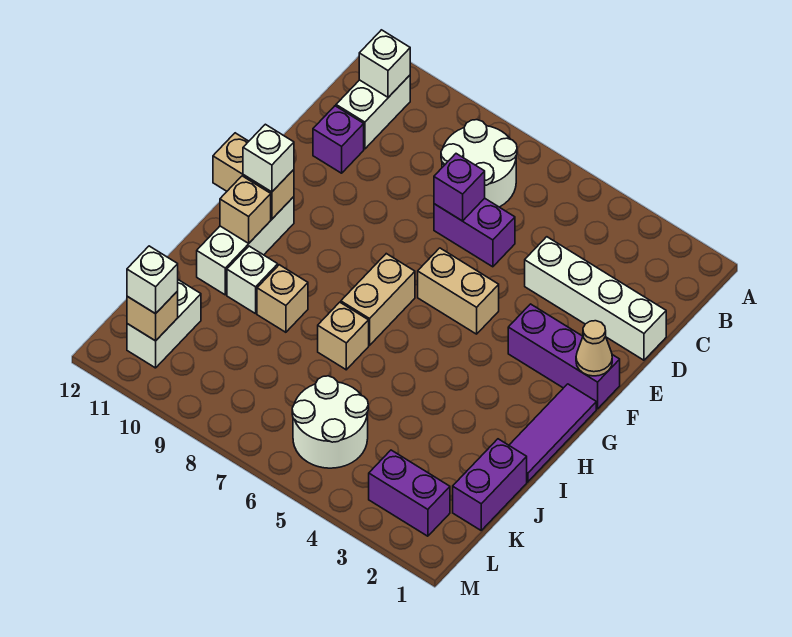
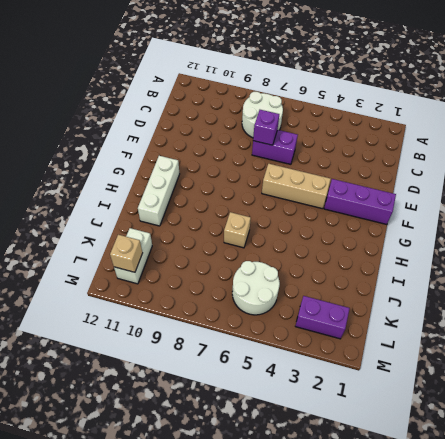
tan brick F4:F6 level 1 -> tan brick F5:F6 level 1
none -> white brick B11:C11 level 1
none -> white brick D1:D4 level 1
none -> purple brick D11 level 1

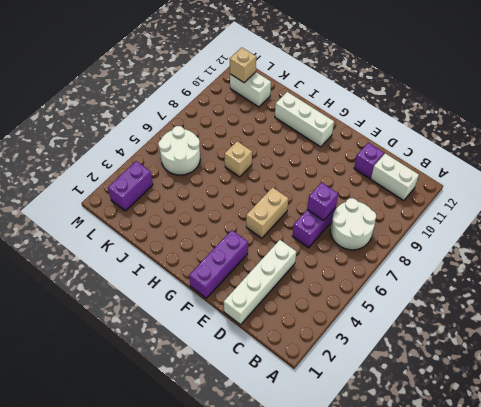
none -> purple tile G1:I1 level 1
none -> tan brick G7:H7 level 1
none -> tan brick I9 level 1

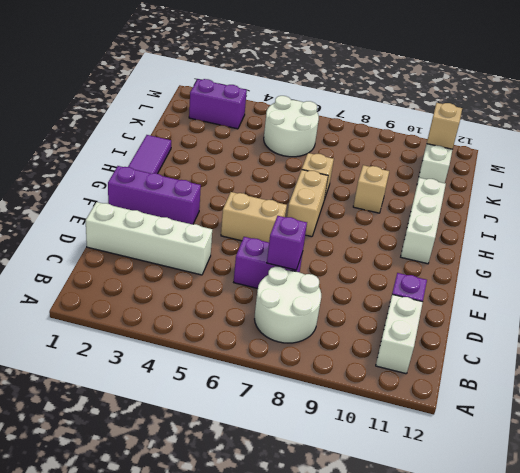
none -> white brick I10 level 1
none -> purple brick J1:K1 level 1
none -> white brick B11 level 2

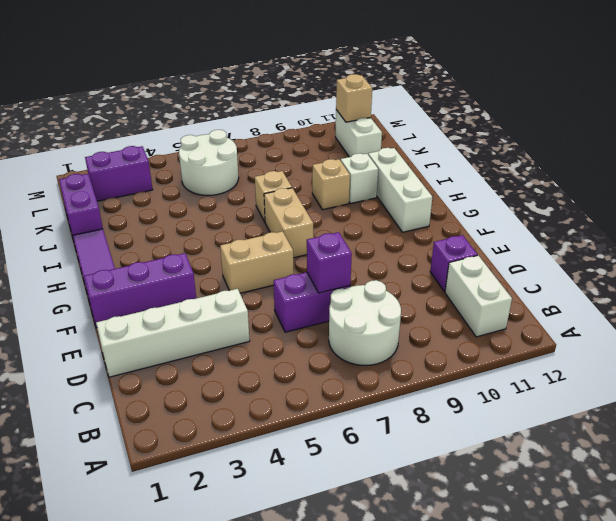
none -> white brick B11 level 2
none -> tan cone F1 level 2
none -> tan brick G11:G12 level 2

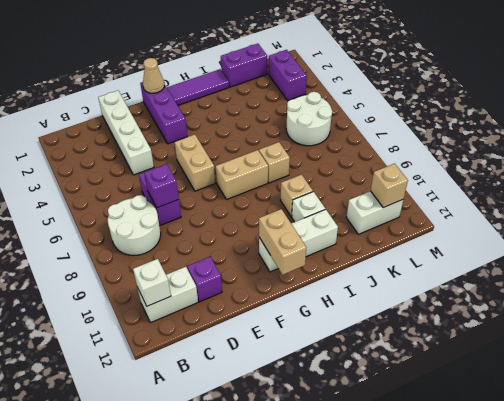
none -> tan brick H11 level 2
none -> white brick G11 level 3
none -> white brick L11 level 3

